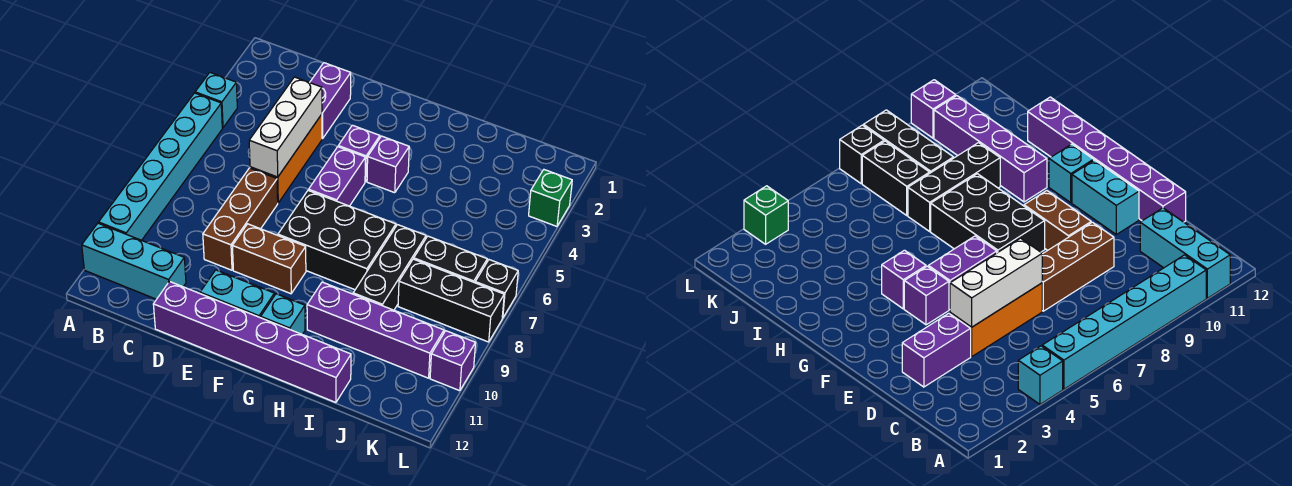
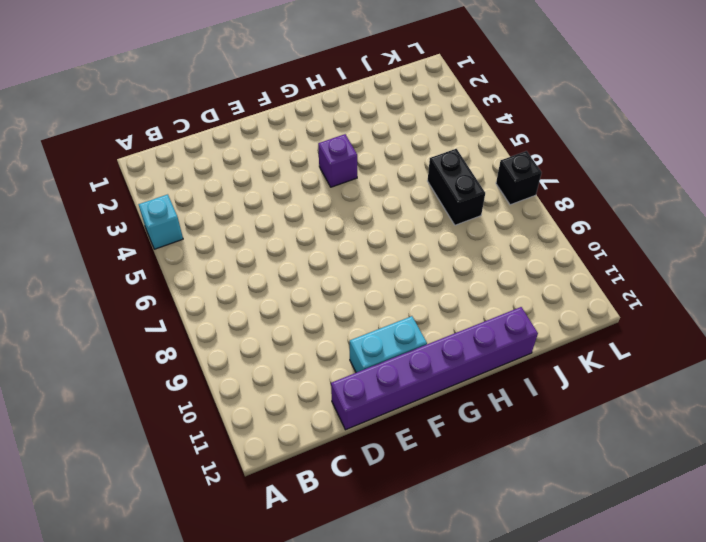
black brick J6:J7 level 1 -> black brick J7:K7 level 1
none -> cyan brick A5:A10 level 1
none -> cyan brick A11:C11 level 1
none -> purple brick D2:D3 level 1

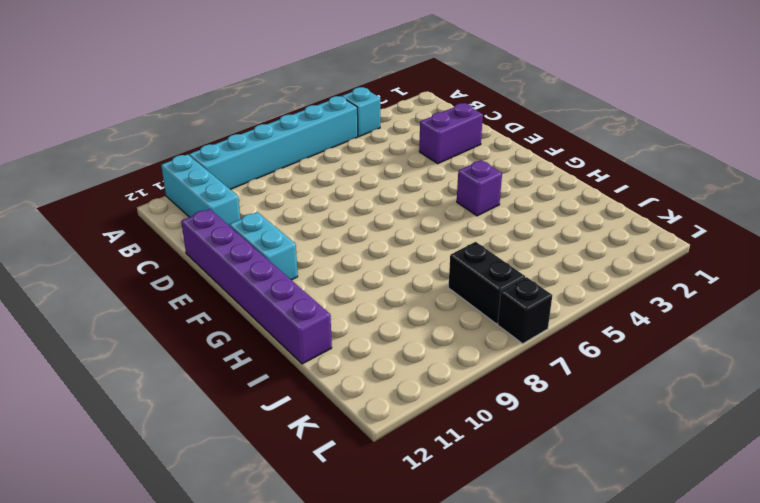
none -> orange brick D4:D6 level 1
none -> brown brick D7:D9 level 1
none -> brown brick E9:F9 level 1

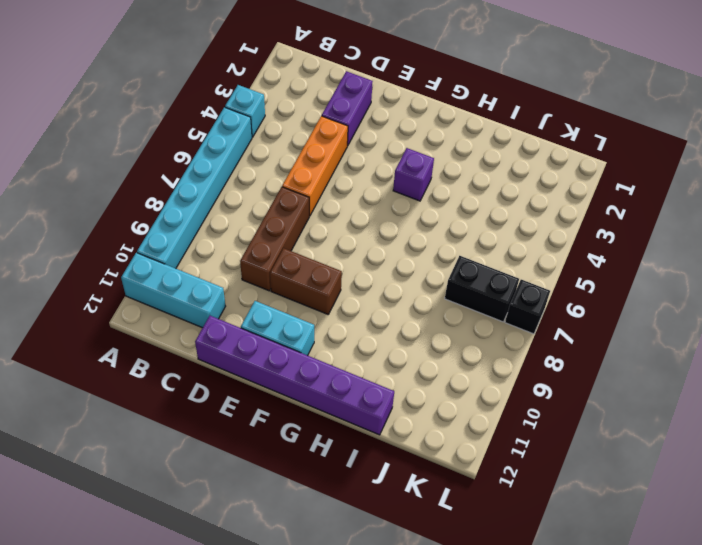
none -> purple brick F4 level 1
none -> purple brick F5:F6 level 1
none -> black brick F7:H8 level 1

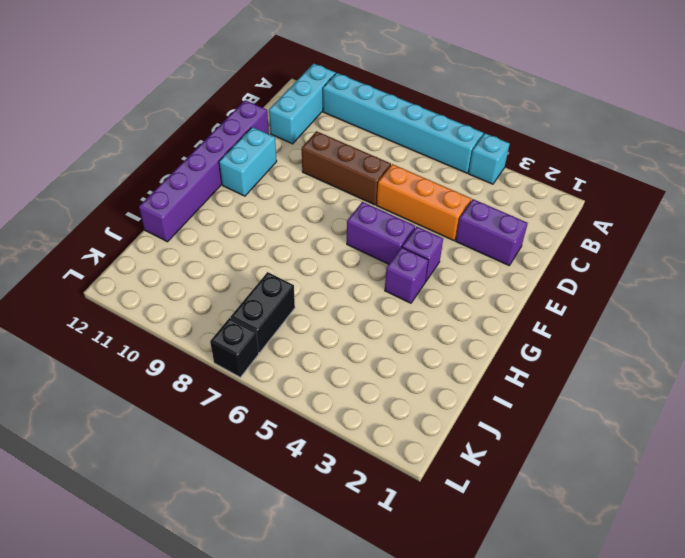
none -> brown brick E9:F9 level 1
none -> black brick F7:H8 level 1
none -> cyan brick G11 level 1

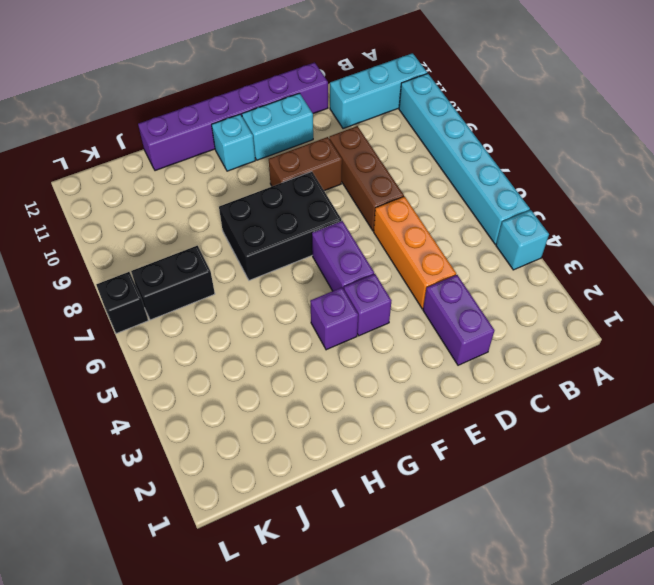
none -> purple brick H10:K10 level 1
none -> black brick I7:I9 level 1
none -> black brick J8:L8 level 1

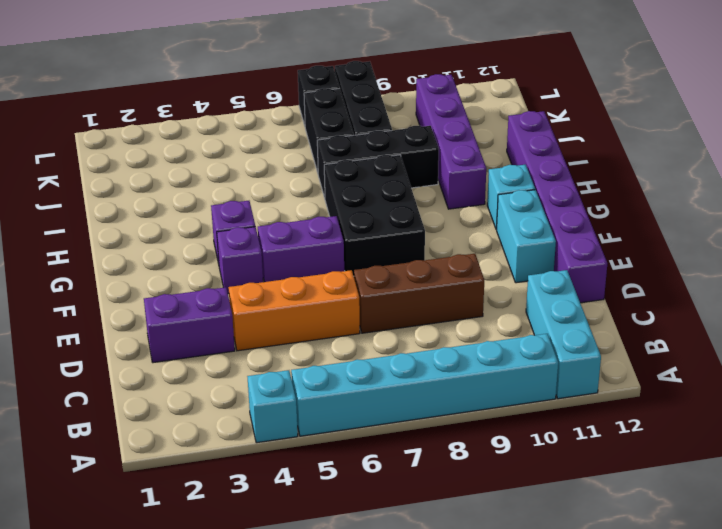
none -> brown brick E9:F9 level 1
none -> green brick L3 level 1
none -> purple brick L10 level 1

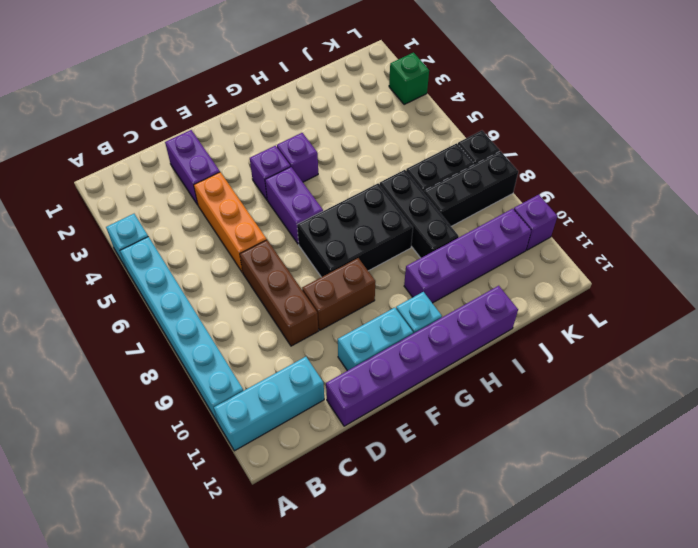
none -> white brick D4:D6 level 2

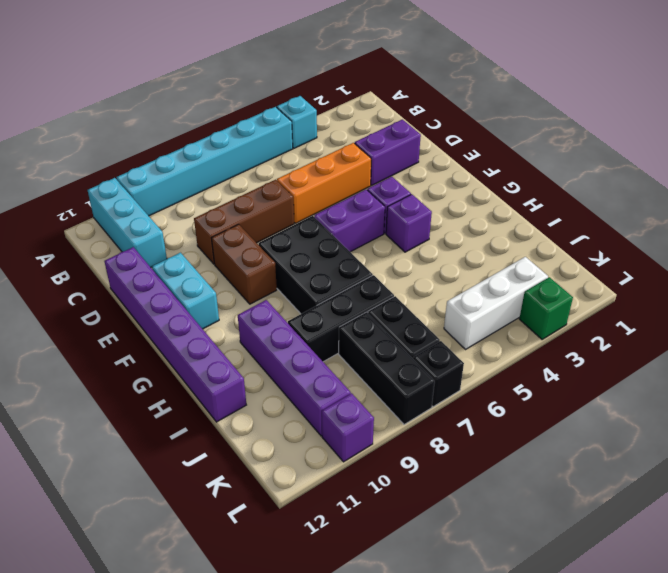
white brick K3:K5 level 1 -> white brick D4:D6 level 2
none -> cyan brick G11 level 1

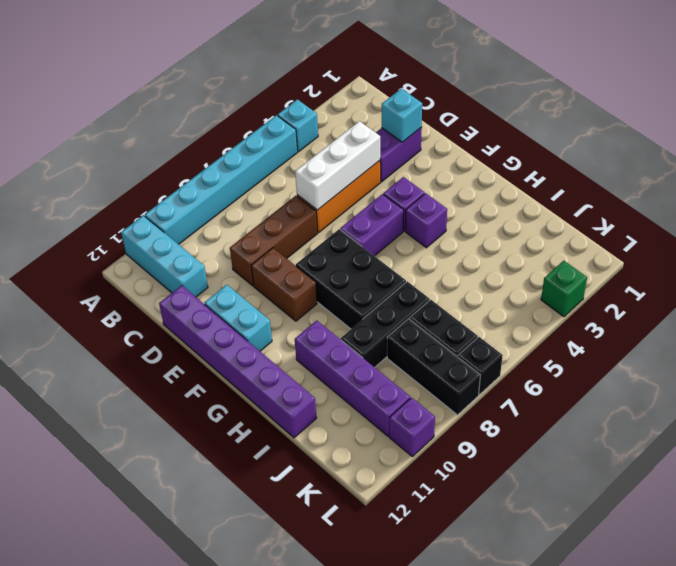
cyan brick D2 level 2 -> cyan brick G11 level 1

